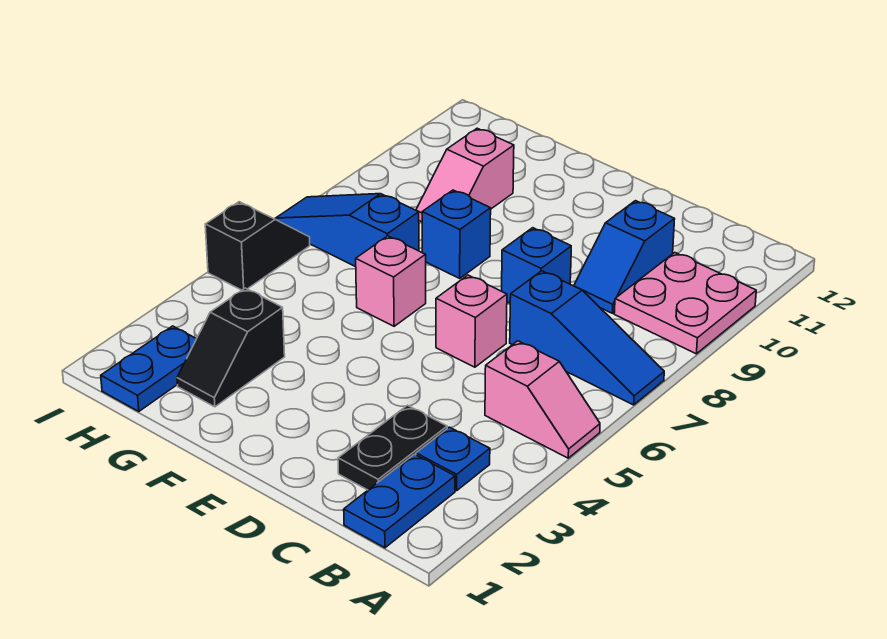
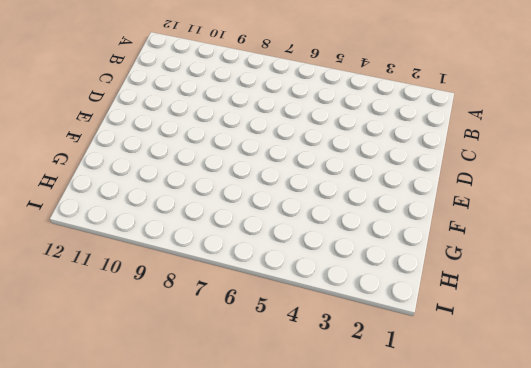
none -> pink slope A5:B5 level 1 top B
none -> blue slope A7:C7 level 1 top C
none -> pink plate A9:B10 level 1

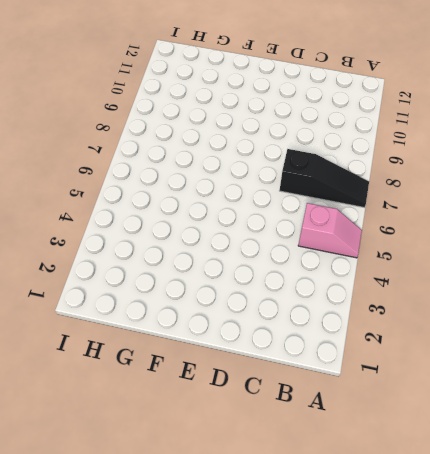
black slope A7:C7 level 1 top C -> blue slope A7:C7 level 1 top C
none -> pink plate A9:B10 level 1
none -> blue plate B1:B2 level 1
none -> blue plate B3 level 1

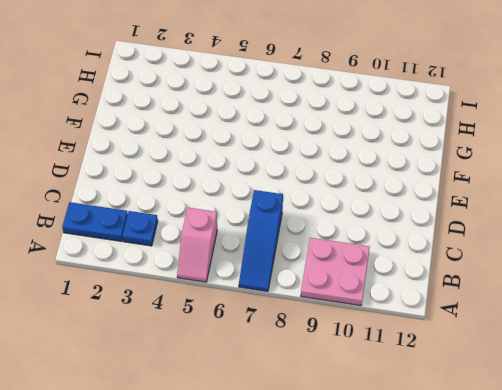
none -> black plate C2:C3 level 1
none -> blue slope C9:C10 level 1 top 10
none -> pink brick D6 level 1

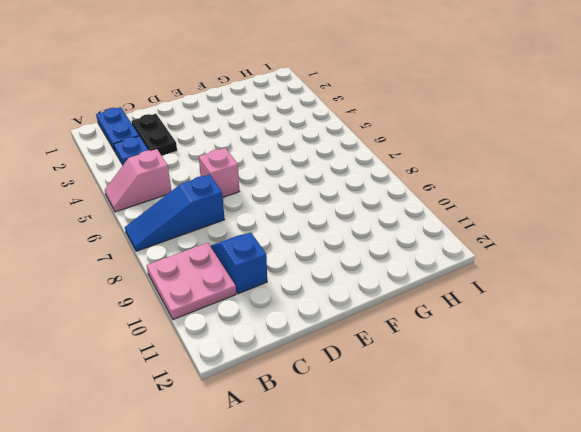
none -> blue brick D8 level 1
none -> pink brick F6 level 1
none -> blue brick F8 level 1

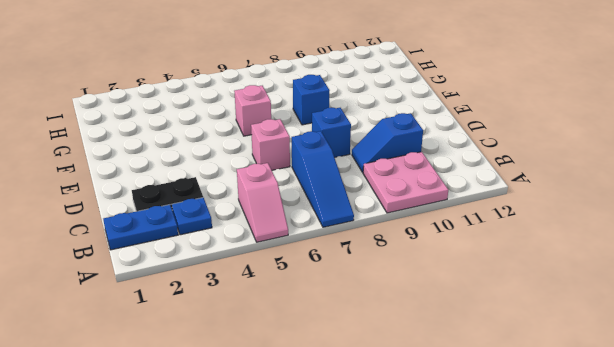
none -> black slope G2:G3 level 1 top 3
none -> blue slope G7:I7 level 1 top G
none -> pink slope G9:G10 level 1 top 10

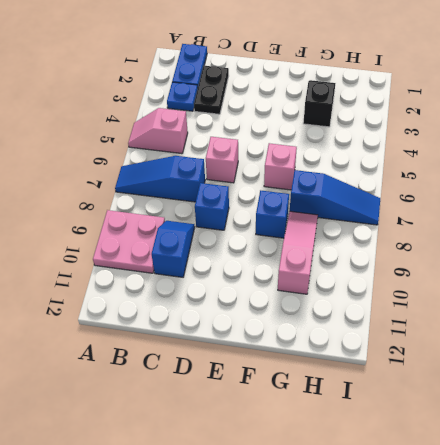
pink slope G8:G10 level 1 top 10 -> pink slope G9:G10 level 1 top 10
none -> blue plate H1:H2 level 1
none -> black slope I5:I6 level 1 top 5

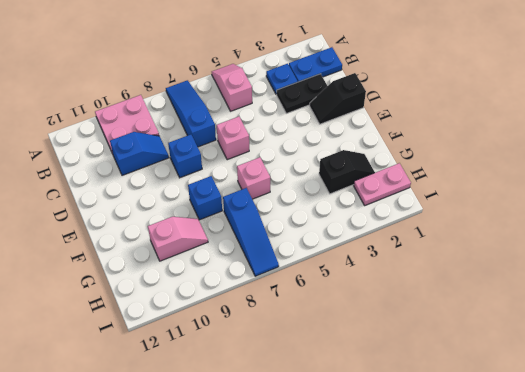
black slope D1:D2 level 1 top 1 -> black slope I5:I6 level 1 top 5
pink plate H1:H2 level 1 -> blue plate H1:H2 level 1

